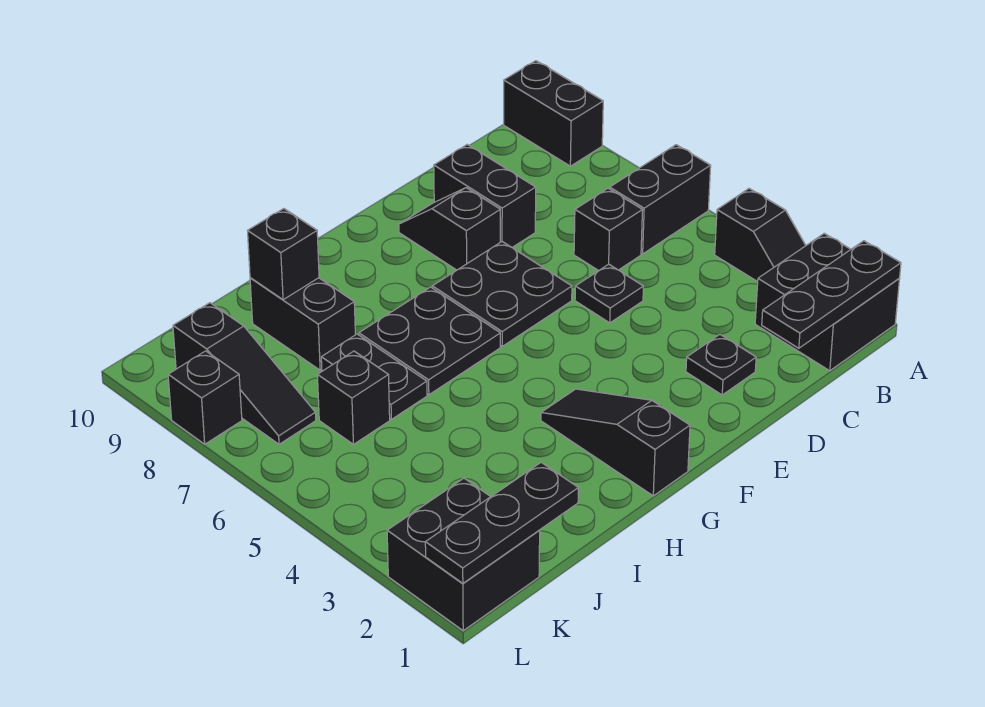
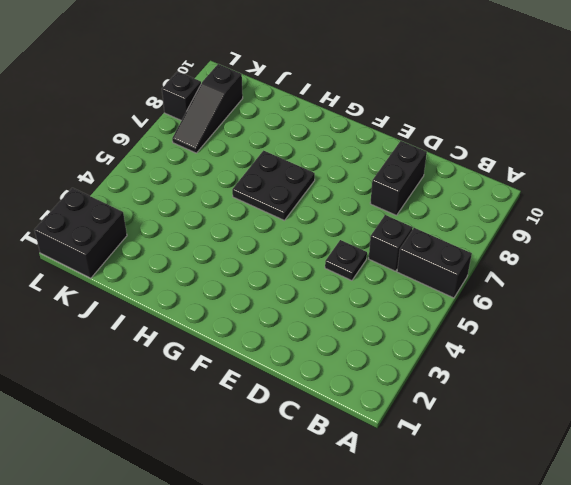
none -> black brick A1:B2 level 1
none -> black slope A3:A4 level 1 top 4
none -> black brick A9:A10 level 1

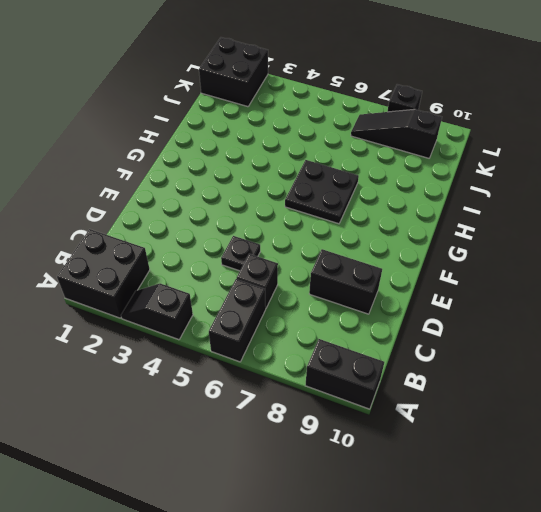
none -> black plate D2 level 1
none -> black plate E6:F7 level 1
none -> black slope E8:E9 level 1 top 8

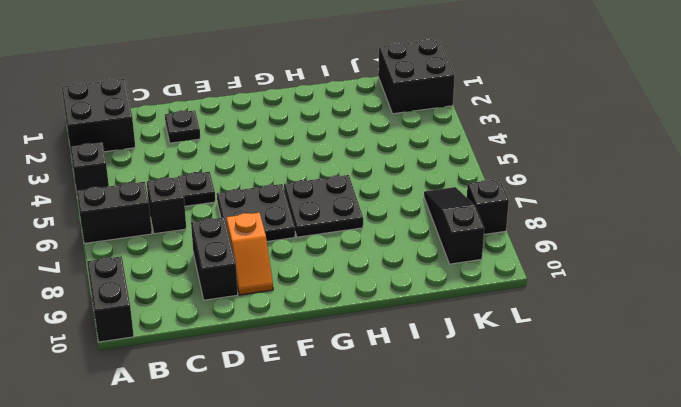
orange slope E8:E9 level 1 top 8 -> black slope E8:E9 level 1 top 8
none -> black slope G1:G3 level 1 top 1
none -> black plate I6:I7 level 1
none -> black brick I8:I9 level 1

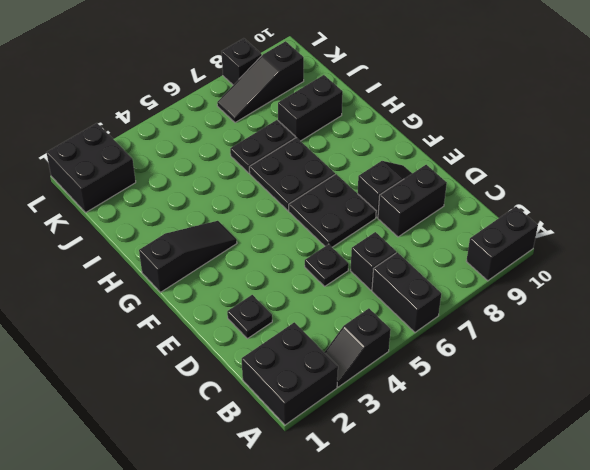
none -> black brick J6 level 1
none -> black plate A1:C1 level 2
none -> black brick I9 level 2

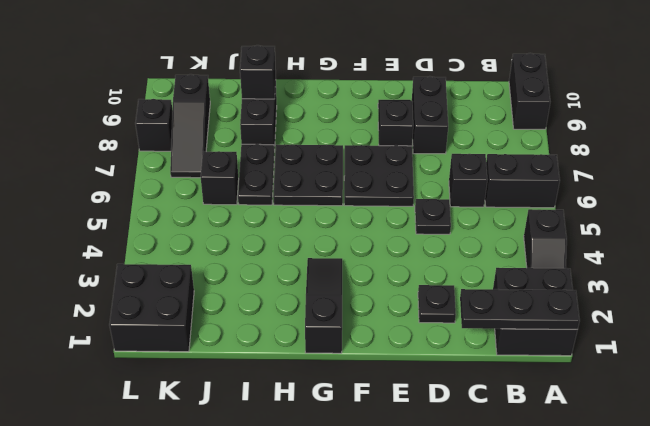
none -> black plate J1:L1 level 2

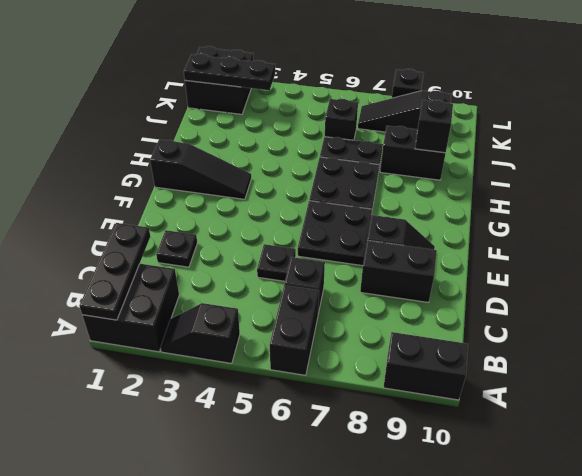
black plate K1:K3 level 2 -> black plate J1:L1 level 2

